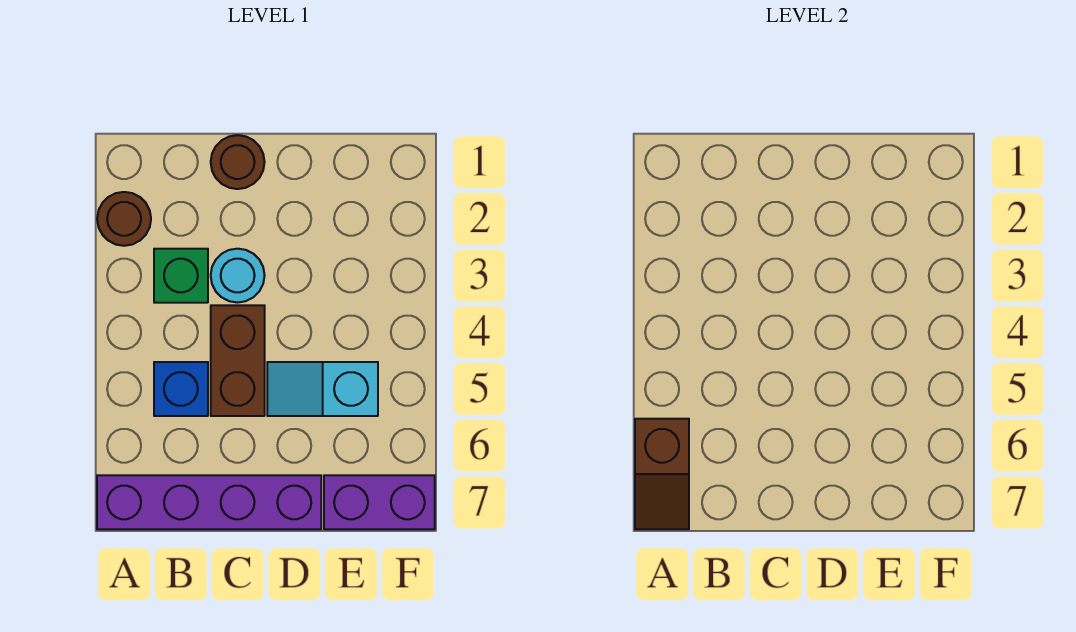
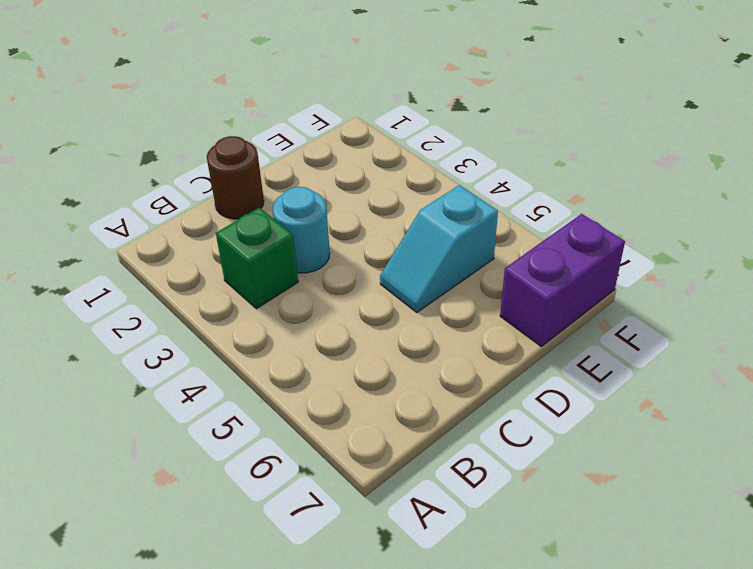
none -> brown round brick A2 level 1
none -> purple brick A7:D7 level 1

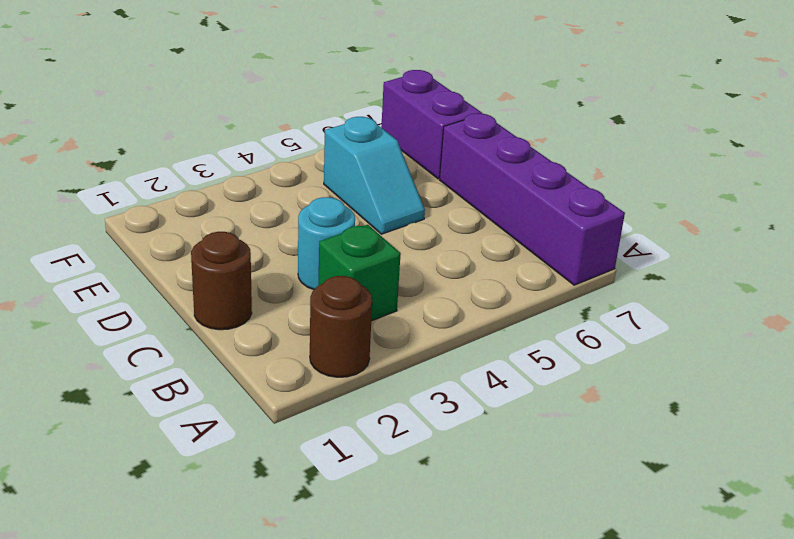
none -> blue brick B5 level 1
none -> brown brick C4:C5 level 1

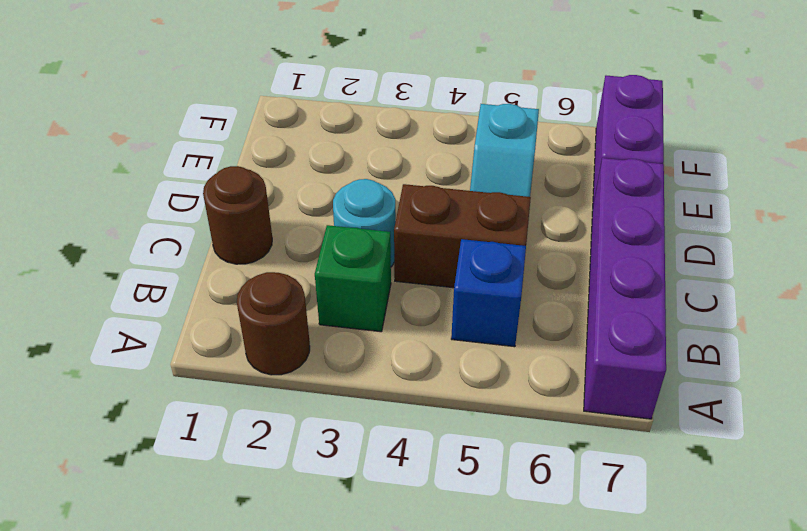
none -> brown slope A6:A7 level 2 top 6

